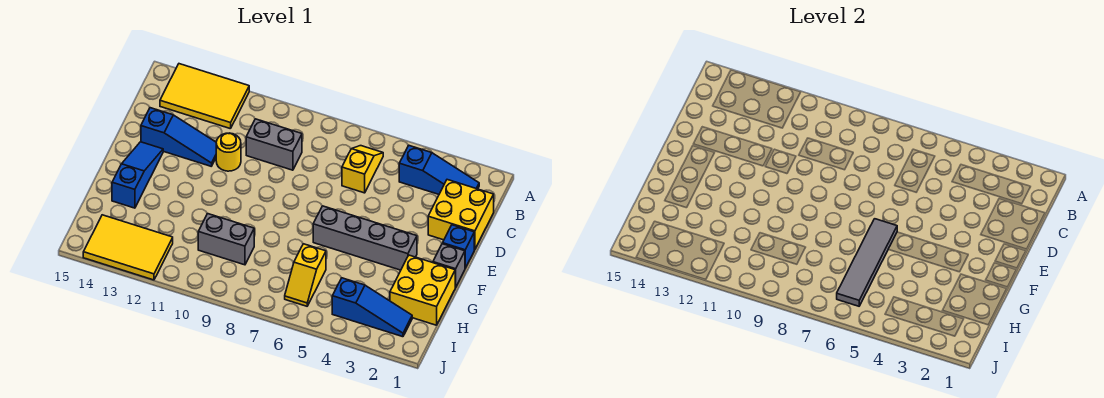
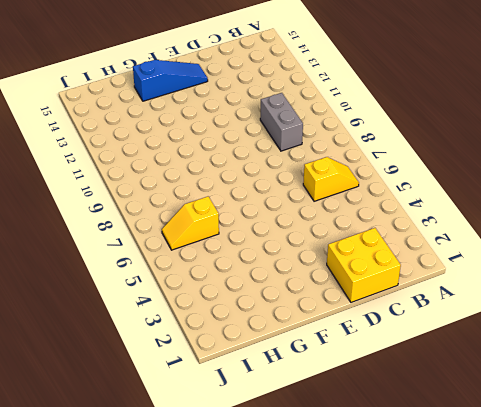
none -> yellow tile A12:B14 level 1
none -> blue slope B2:B4 level 1 top 4
none -> yellow round brick D11 level 1

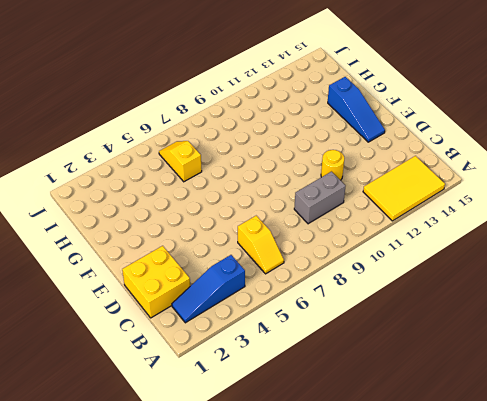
none -> blue slope D12:D14 level 1 top 14
none -> blue brick E1 level 1
none -> grey brick F1 level 1

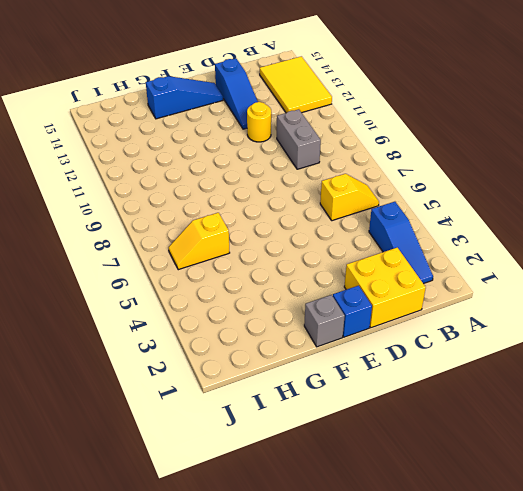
none -> grey brick F3:F6 level 1
none -> yellow brick G1:H2 level 1
none -> grey brick H9:H10 level 1

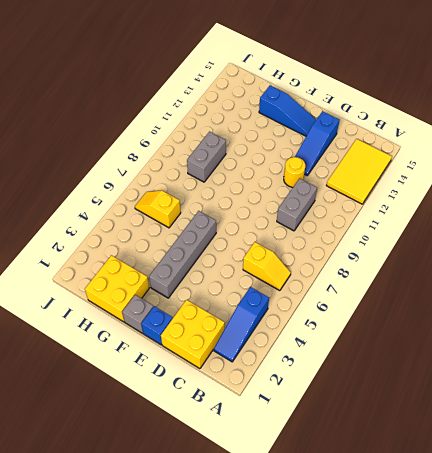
none -> blue slope I2:I4 level 1 top 4
none -> yellow tile I12:J14 level 1
none -> grey tile F6:I6 level 2

